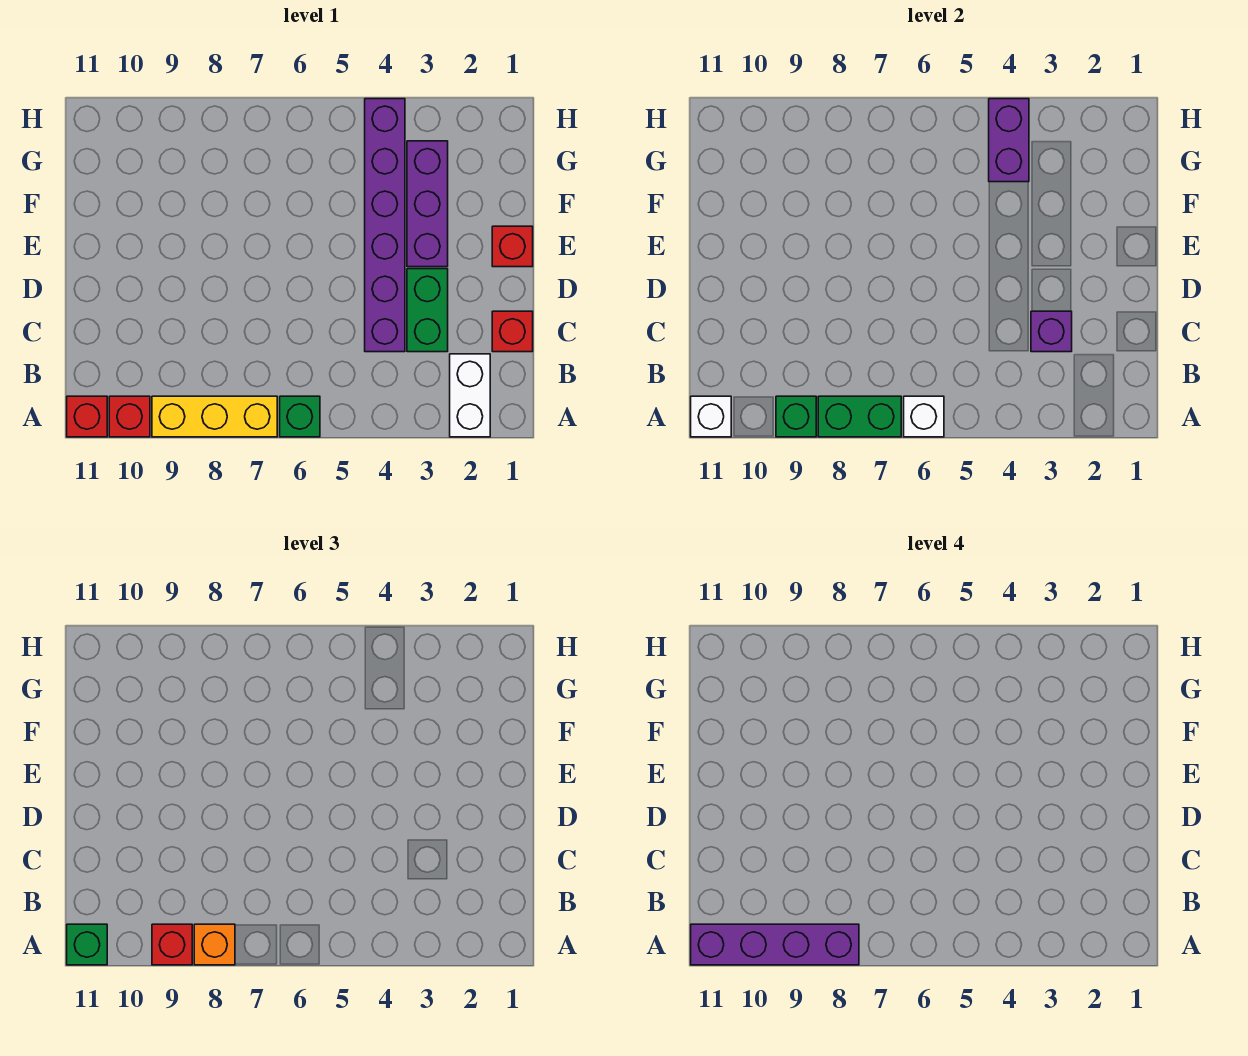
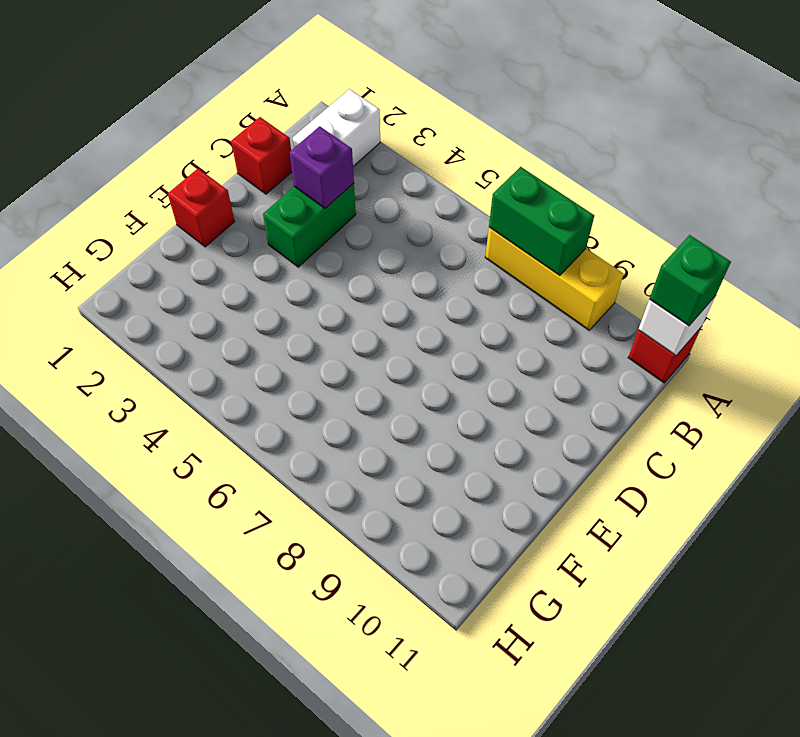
none -> green brick A6 level 1
none -> red brick A10 level 1
none -> purple brick C4:H4 level 1

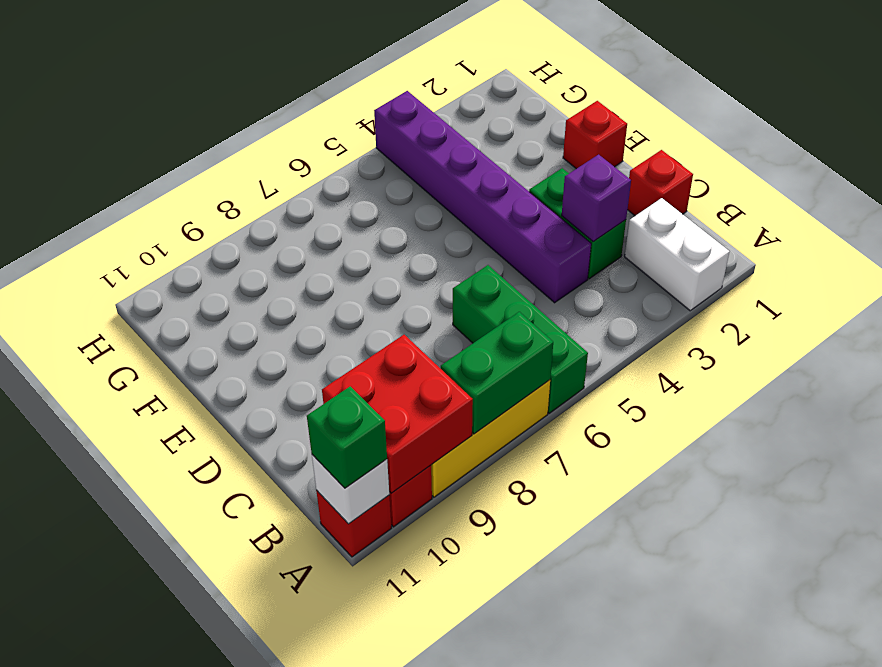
green brick A6:C6 level 1 -> green brick A6 level 1
red brick A9:B10 level 2 -> green brick A9 level 2
none -> purple brick E3:G3 level 1
none -> white brick A6 level 2
none -> purple brick G4:H4 level 2

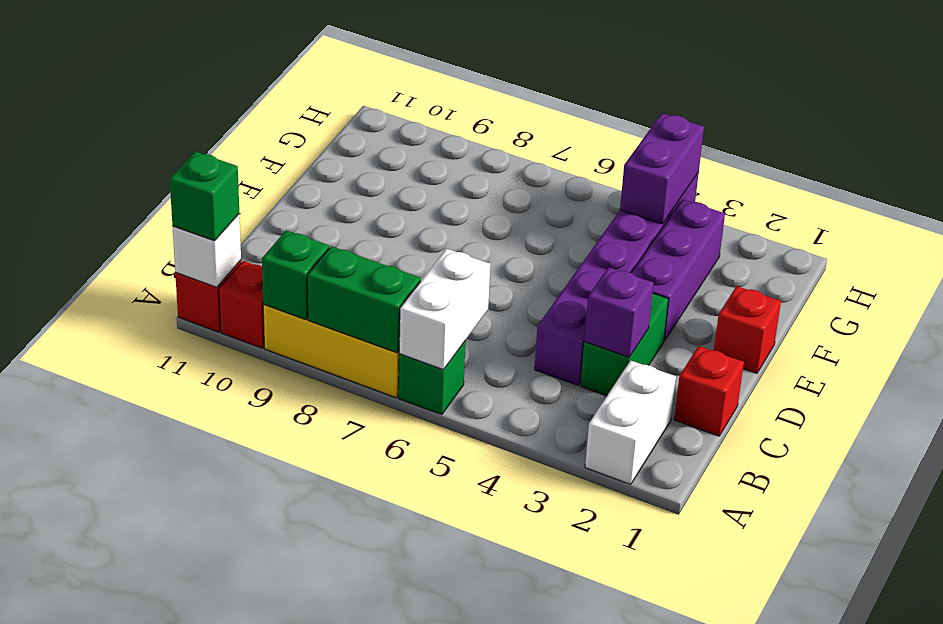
white brick A6:B6 level 2 -> white brick A6 level 2
none -> orange brick A8 level 3
none -> red brick A9 level 3
none -> purple brick A8:A11 level 4

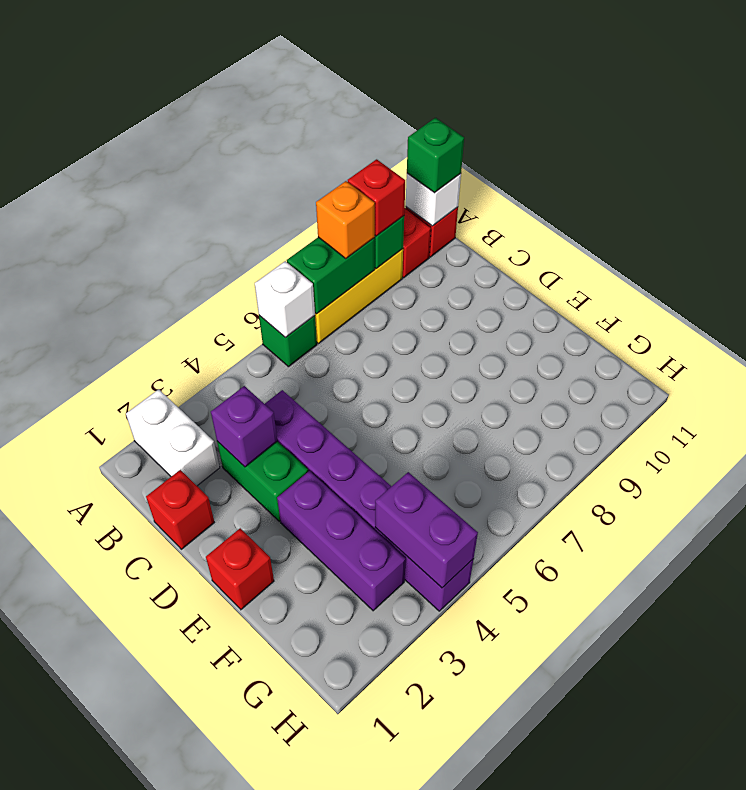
none -> purple brick A8:A11 level 4

